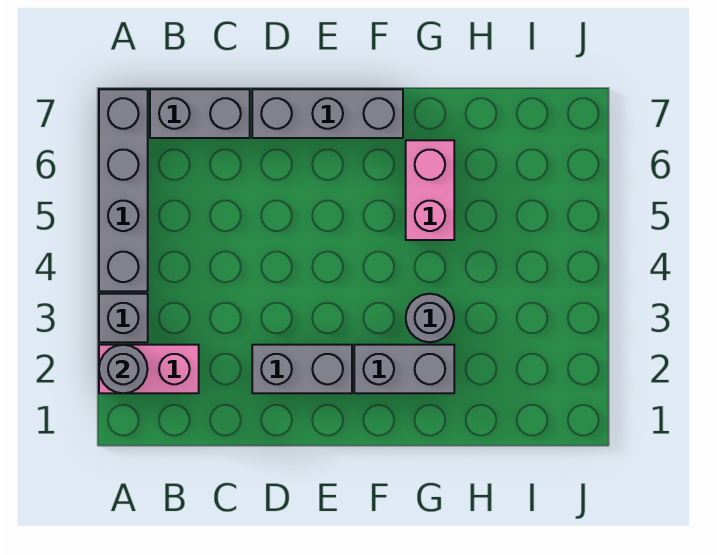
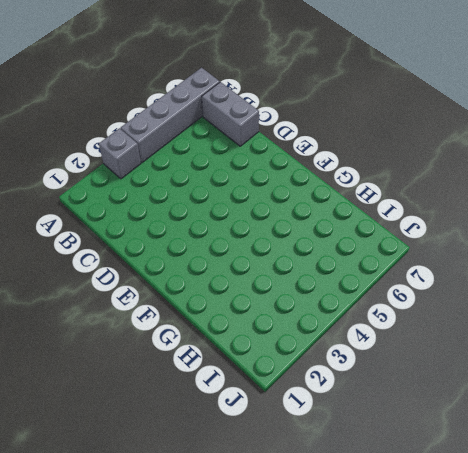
none -> pink brick A2:B2 level 1
none -> grey brick D2:E2 level 1

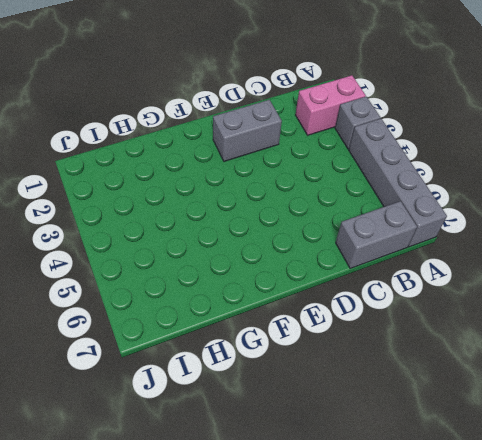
none -> grey brick D7:F7 level 1
none -> grey brick F2:G2 level 1

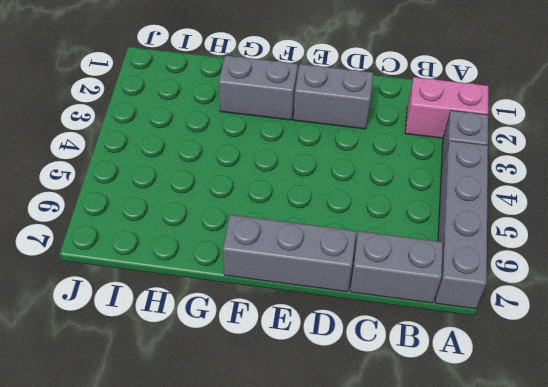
none -> grey round brick G3 level 1
none -> pink brick G5:G6 level 1

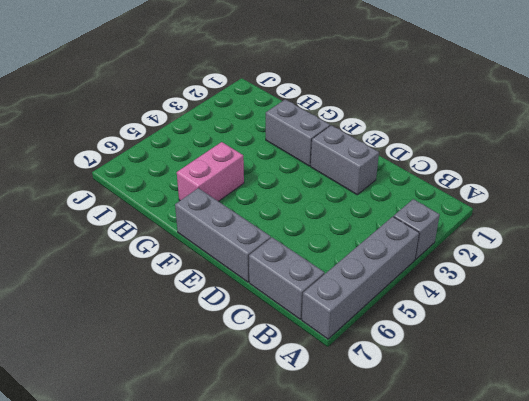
none -> pink brick A2:B2 level 1
none -> grey round brick G3 level 1

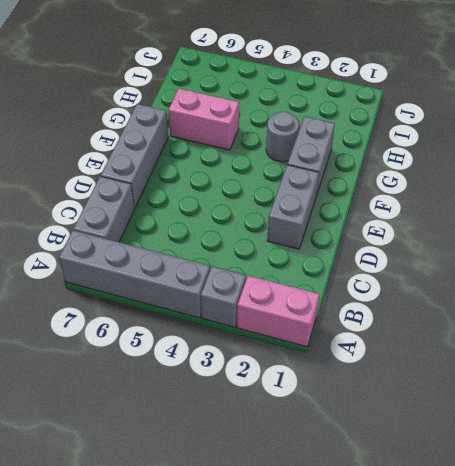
pink brick A1:A2 level 1 -> pink brick A2:B2 level 1
none -> grey round brick A2 level 2

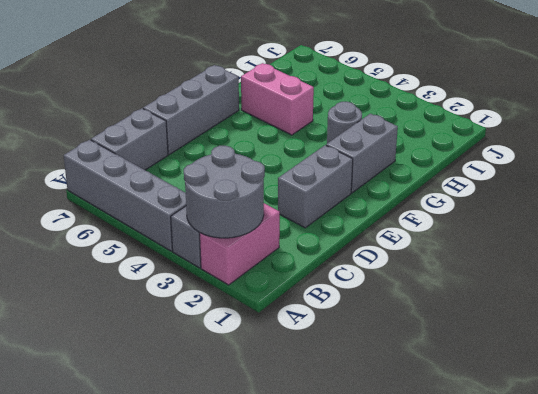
grey round brick A2:B3 level 2 -> grey round brick A2 level 2

